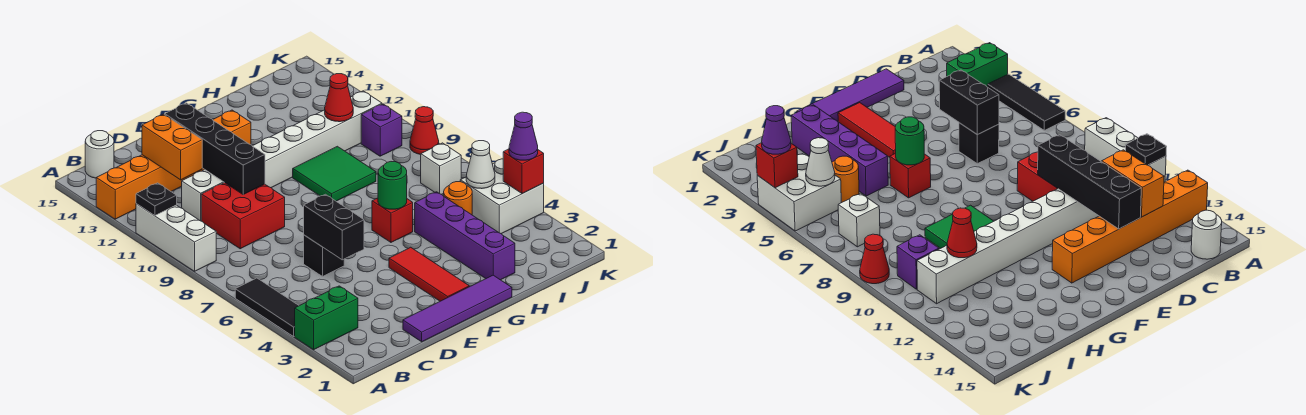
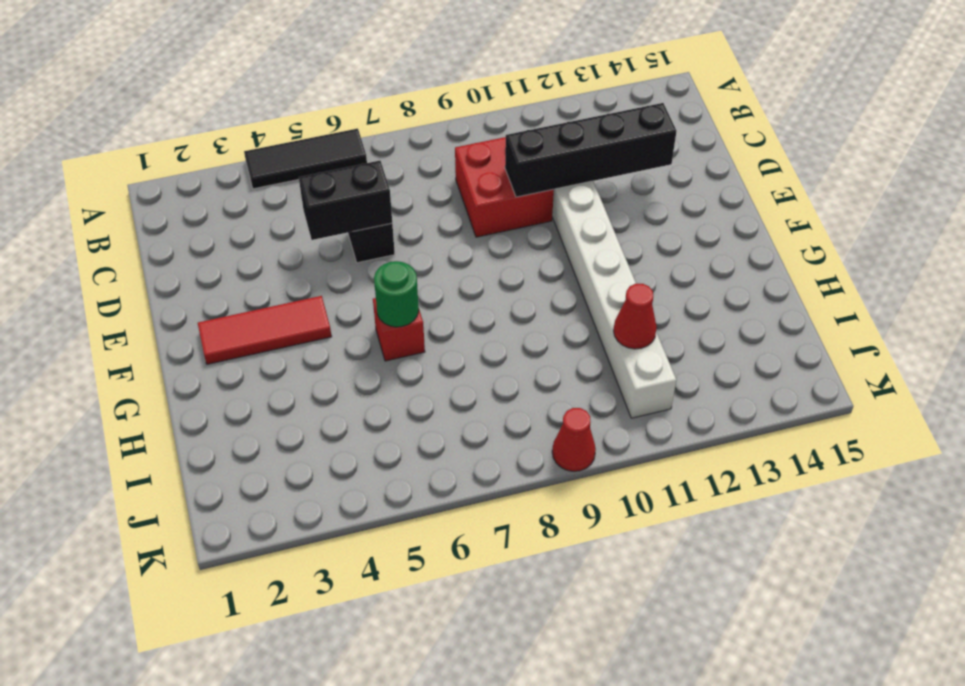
none -> green brick A3:B3 level 1
none -> white brick A9:A11 level 1
none -> orange brick A13:F13 level 1

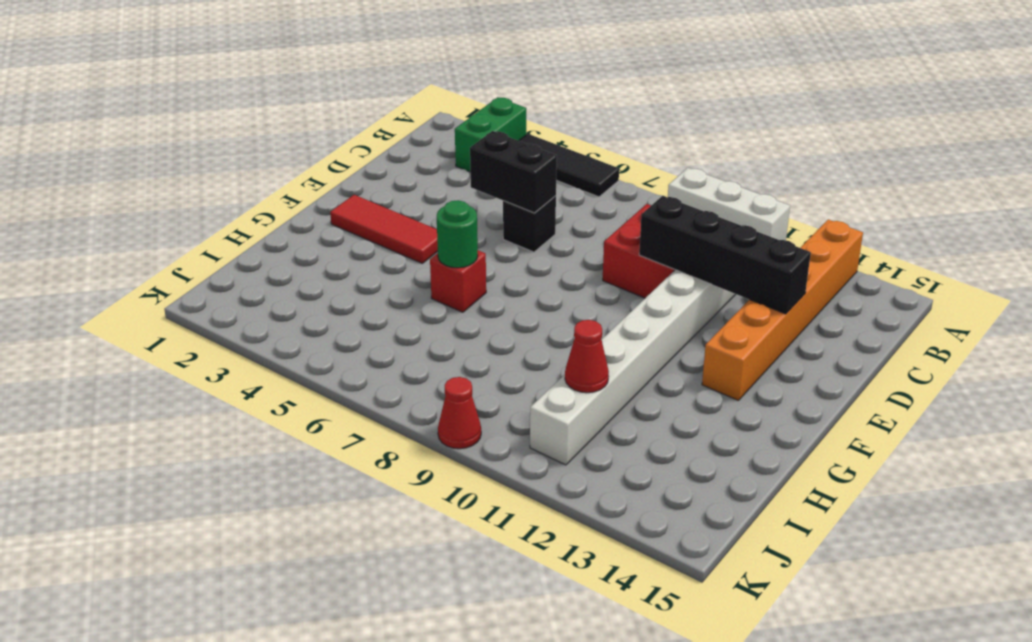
none -> white round brick B15 level 1
none -> purple tile D1:G1 level 1
none -> green tile G9:H10 level 1

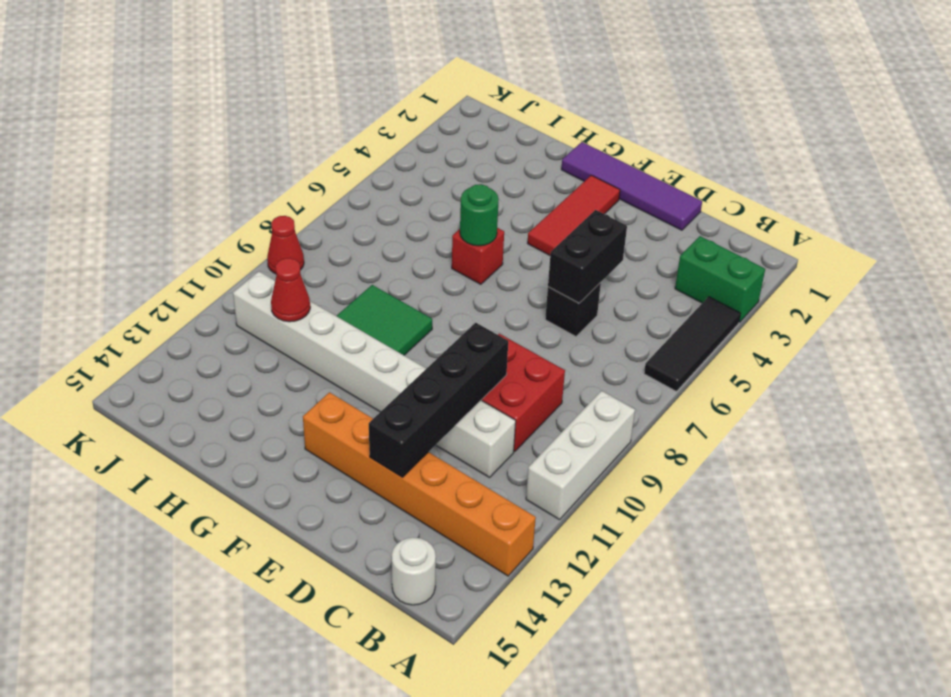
none -> purple brick H2:H5 level 1
none -> orange round brick I5 level 1
none -> white brick J4:K5 level 1

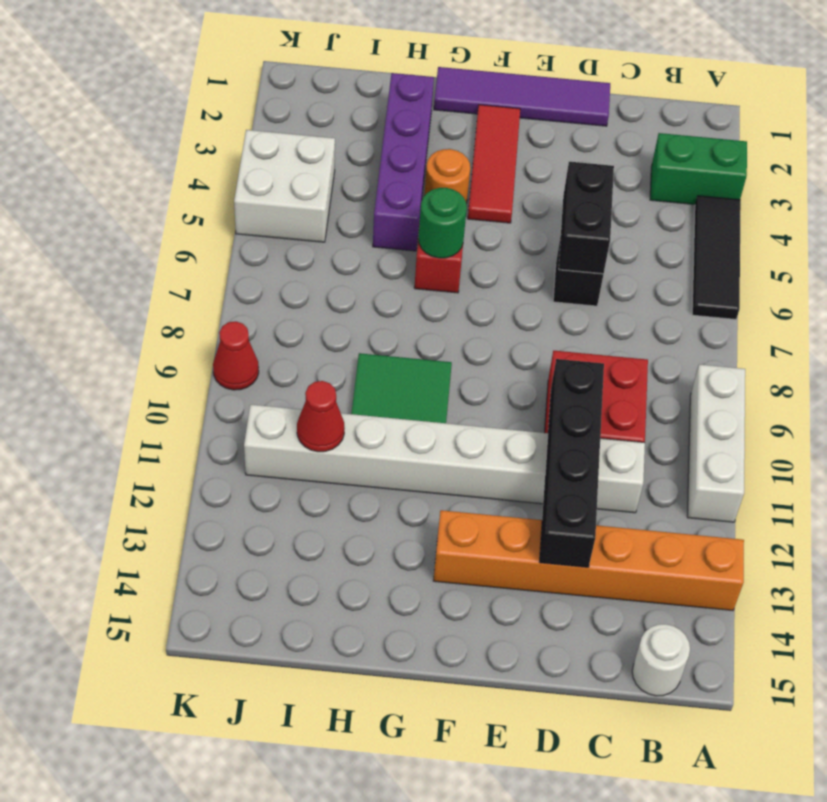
orange round brick G4 level 1 -> orange round brick I5 level 1
none -> white brick J7 level 1
none -> purple brick J10 level 1
none -> black plate A11 level 2

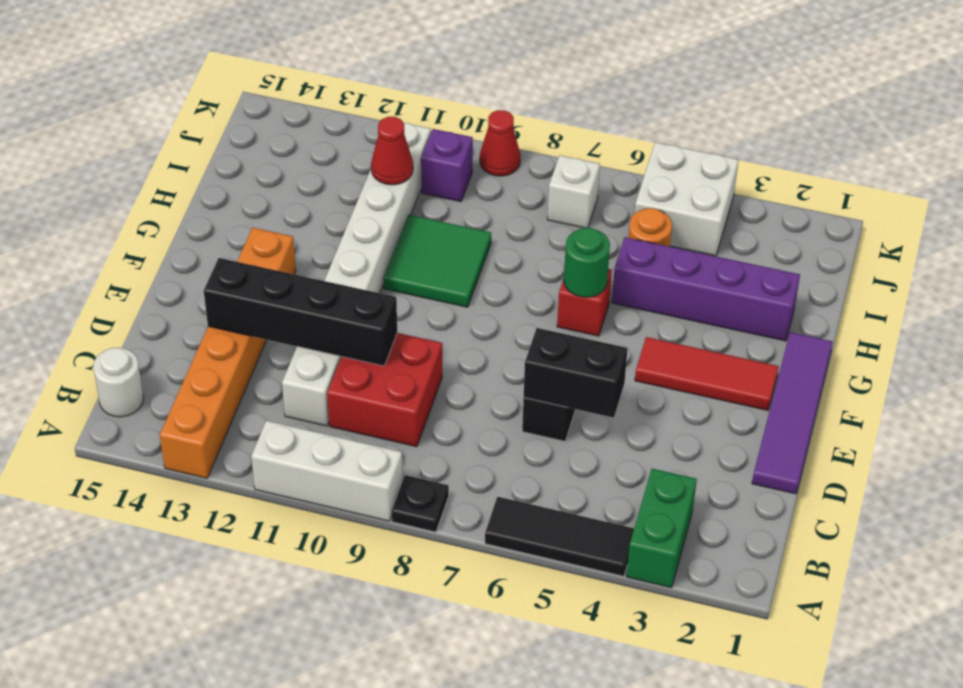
black plate A8 level 1 -> black plate A11 level 2
none -> orange brick C12:C13 level 2
none -> white cone J5 level 2
none -> red brick K4 level 2

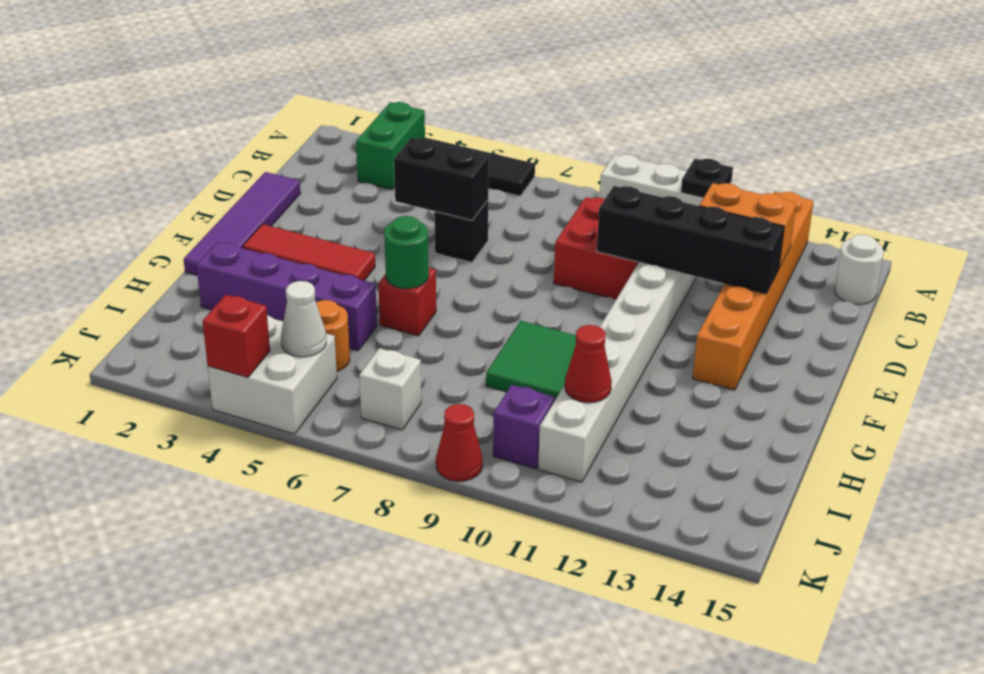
none -> purple cone K4 level 3

